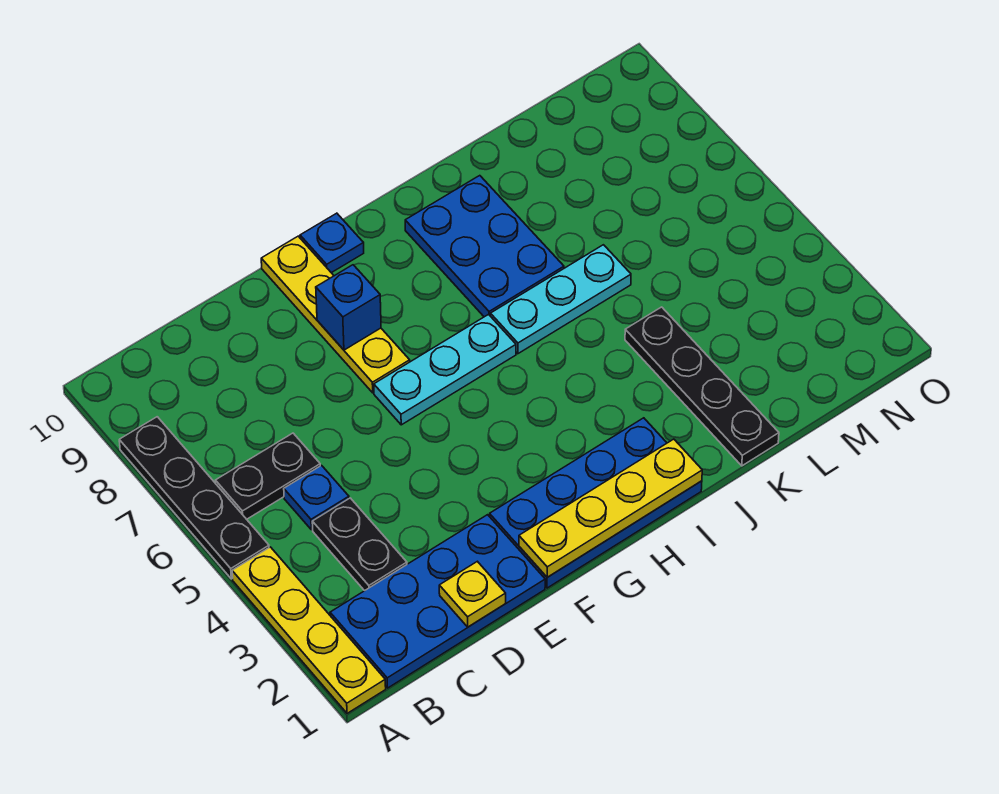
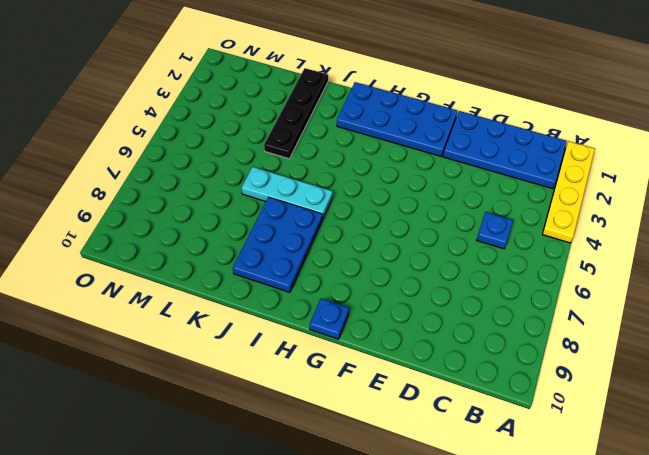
none -> black plate A5:A8 level 1
none -> black plate B6:C6 level 1
none -> black plate C3:C4 level 1

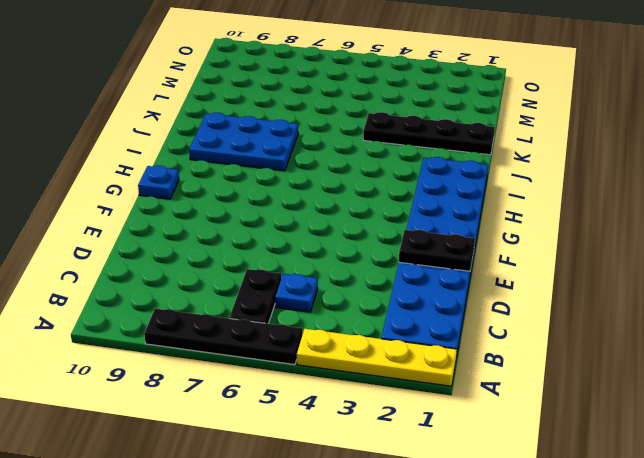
black plate E1:E2 level 2 -> black plate C3:C4 level 1
none -> cyan plate F6:H6 level 1
none -> yellow plate F7:F10 level 1
none -> cyan plate I6:K6 level 1

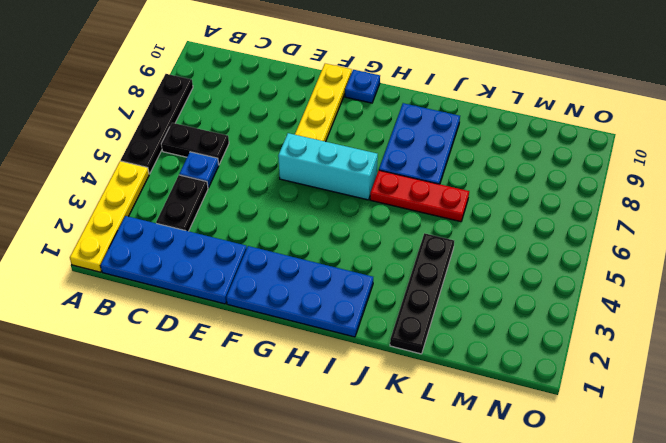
cyan brick F6:H6 level 1 -> cyan plate F6:H6 level 1
red plate I6:K6 level 1 -> cyan plate I6:K6 level 1
none -> yellow plate D1 level 2
none -> yellow plate F1:I1 level 2
none -> blue brick F8 level 2

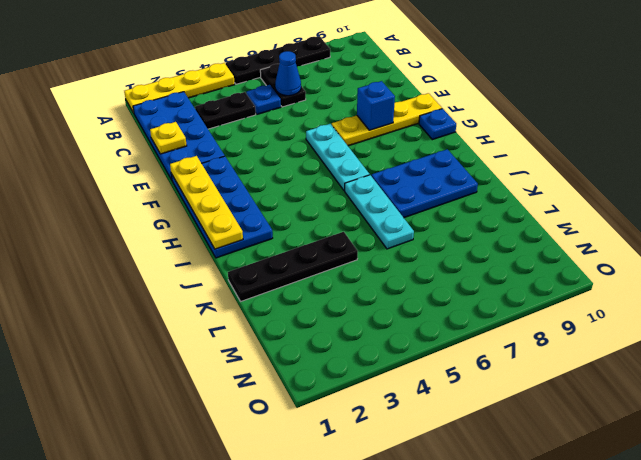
blue cone C6 level 2 -> none

